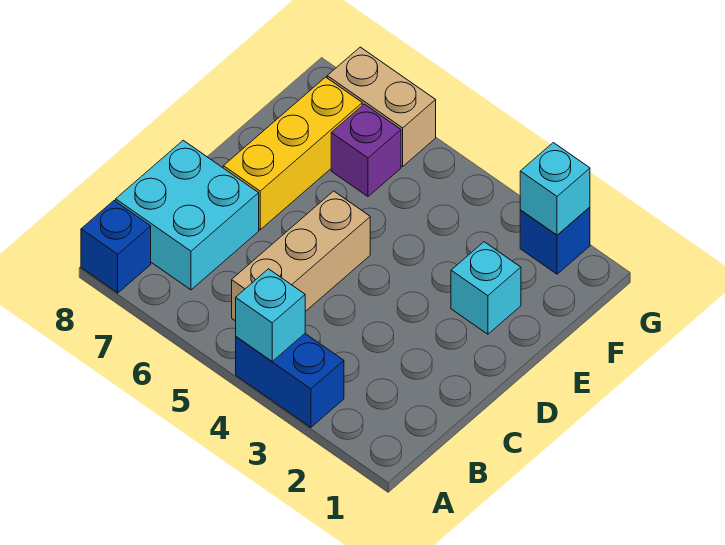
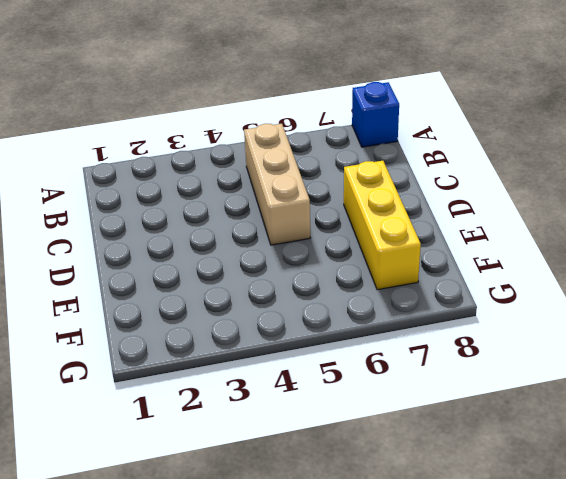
none -> blue brick A3:A4 level 1
none -> cyan brick B7:C8 level 1

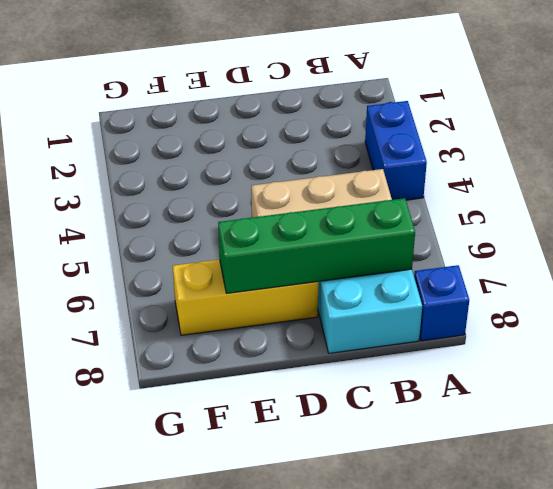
green brick B7:E7 level 2 -> none
none -> cyan brick E2 level 1
none -> purple brick F6 level 1

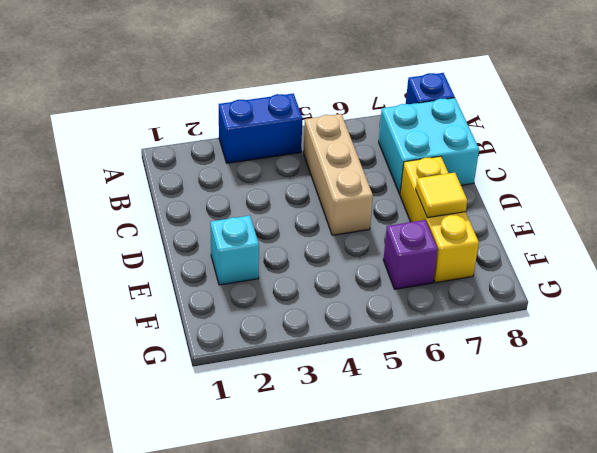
yellow tile E7 level 2 -> none
none -> blue brick G2 level 1
none -> tan brick G6:G7 level 1

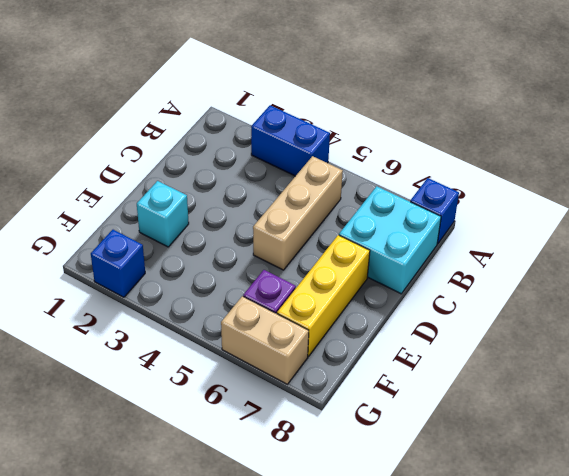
none -> cyan brick A4 level 2
none -> cyan brick G2 level 2

